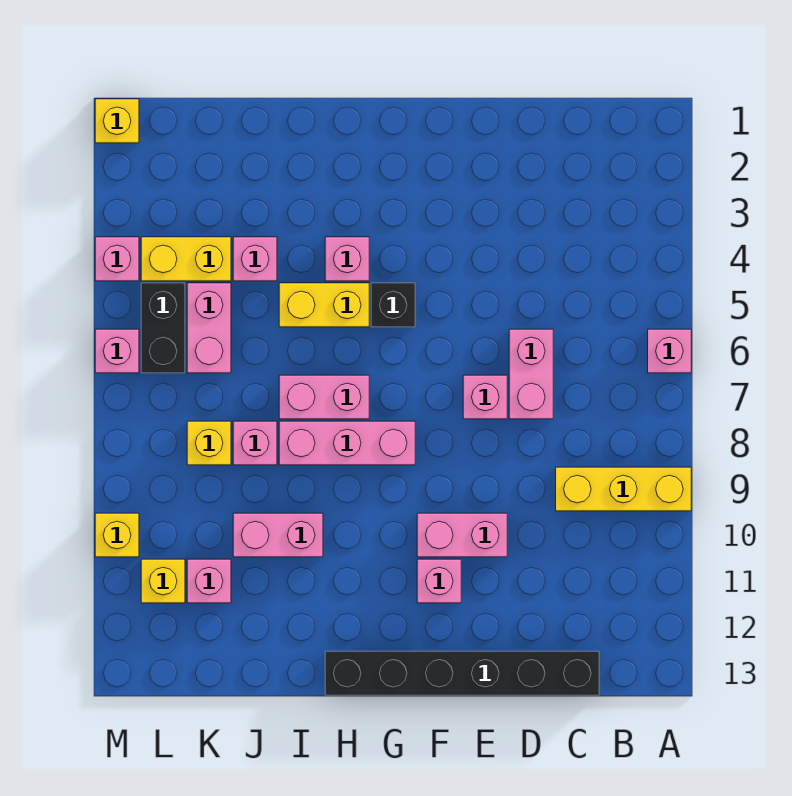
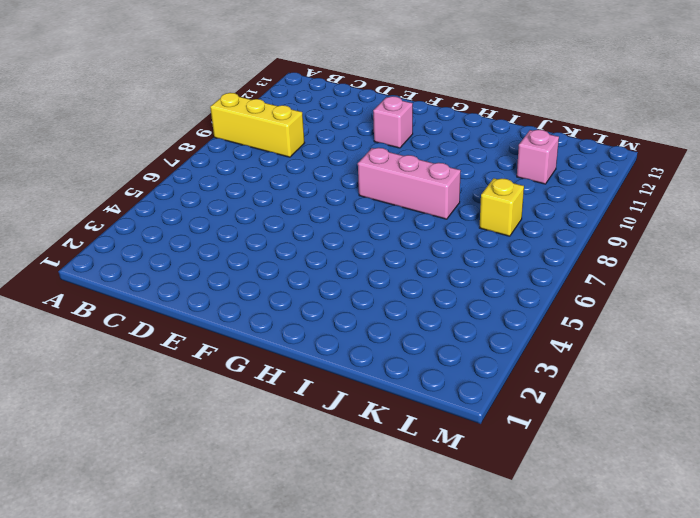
none -> pink brick A6 level 1
none -> black brick C13:H13 level 1
none -> pink brick D6:D7 level 1

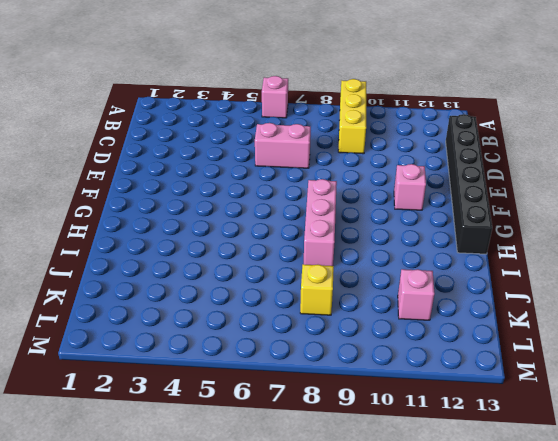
none -> pink brick E7 level 1
none -> pink brick E10:F10 level 1
none -> black brick G5 level 1

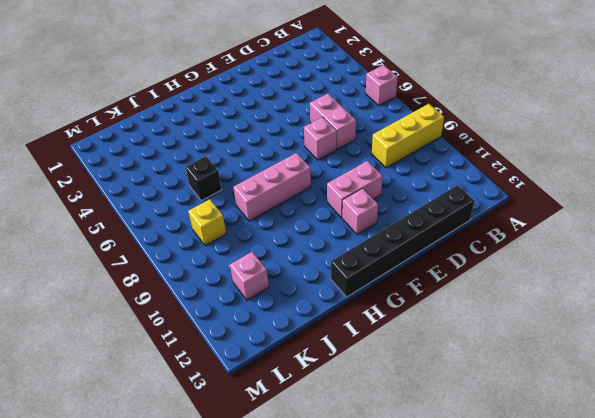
black brick J6 level 1 -> black brick G5 level 1
none -> pink brick H4 level 1
none -> yellow brick H5:I5 level 1
none -> pink brick H7:I7 level 1

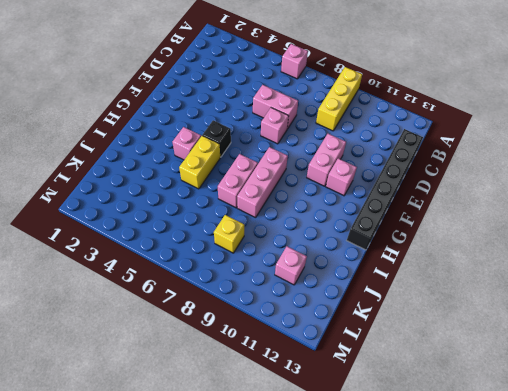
none -> pink brick I10:J10 level 1
none -> pink brick J4 level 1
none -> pink brick J8 level 1

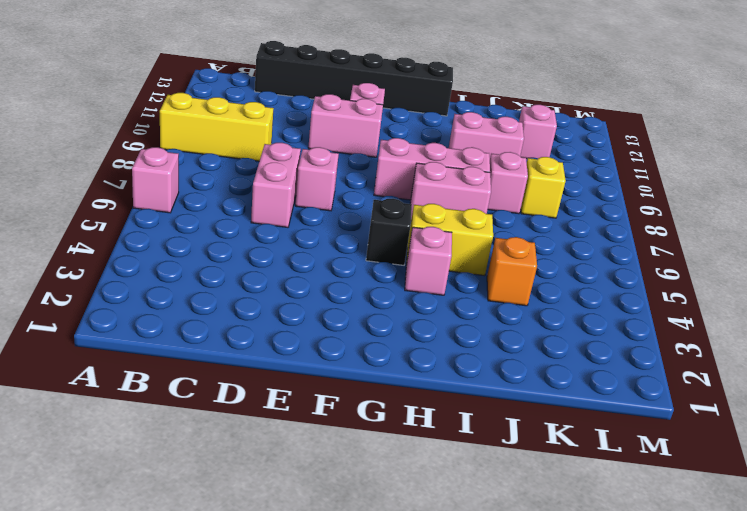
orange brick J4 level 1 -> pink brick J4 level 1
none -> yellow brick K4:L4 level 1
none -> pink brick K5:K6 level 1
none -> black brick L5:L6 level 1

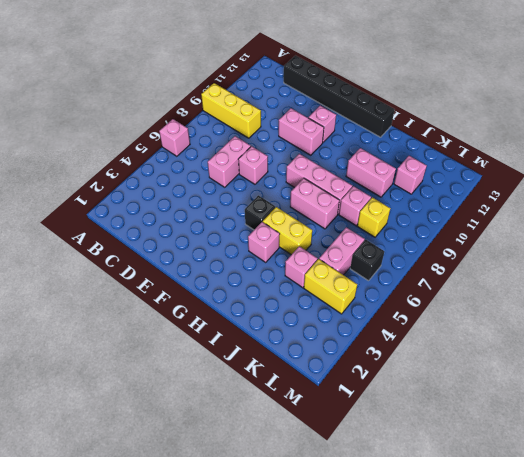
black brick L6 level 1 -> black brick L5:L6 level 1
none -> yellow brick L11 level 1
none -> yellow brick M1 level 1
none -> pink brick M4 level 1

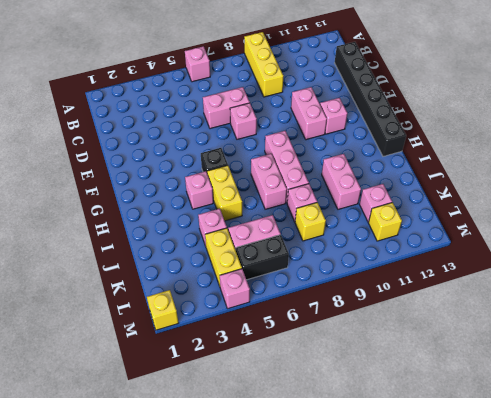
none -> pink brick M6 level 1
none -> yellow brick M10 level 1

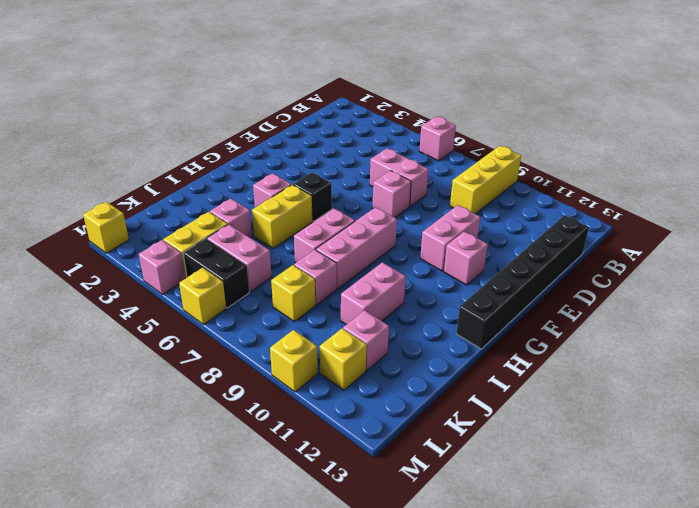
yellow brick M6 level 1 -> pink brick M6 level 1

